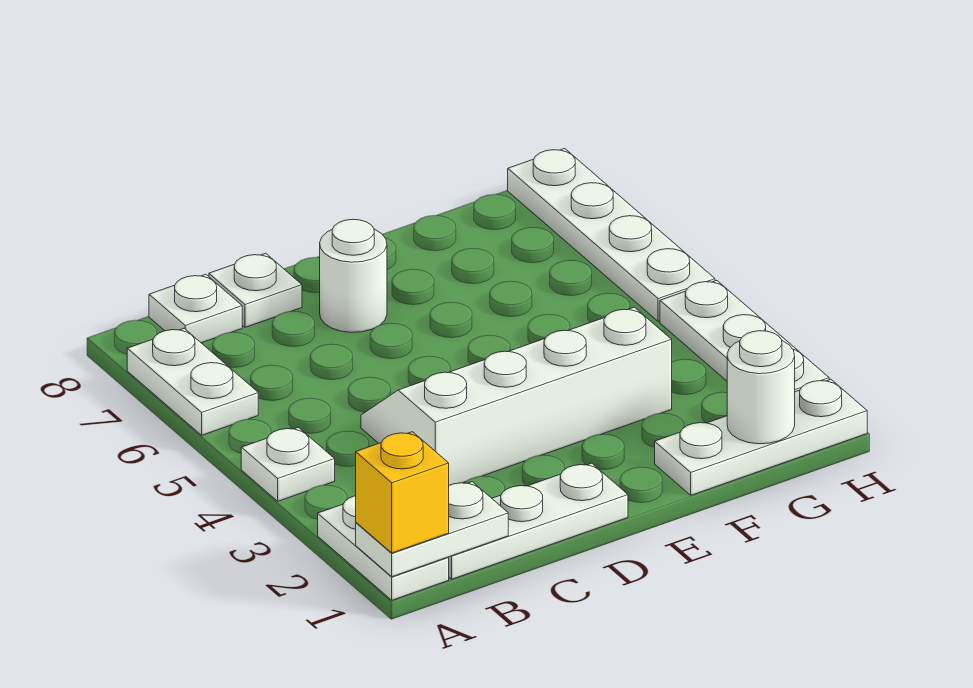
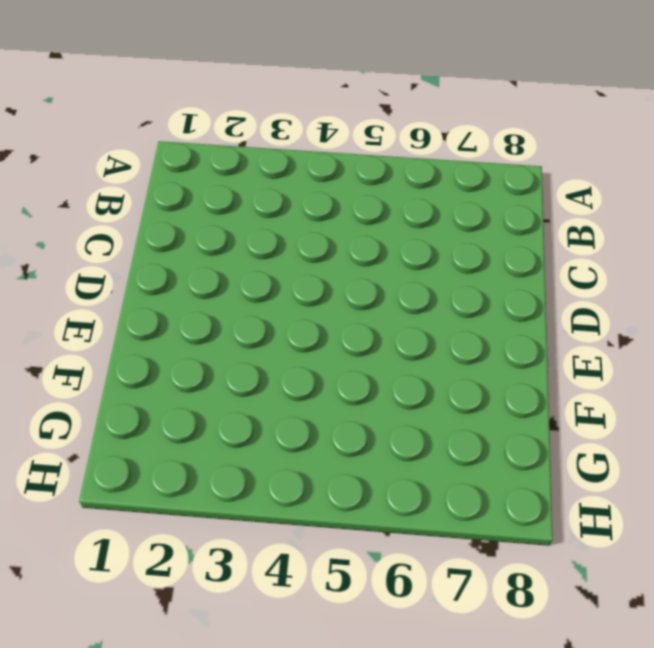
none -> white plate A1:A2 level 1
none -> white plate A4 level 1
none -> white plate A6:A7 level 1

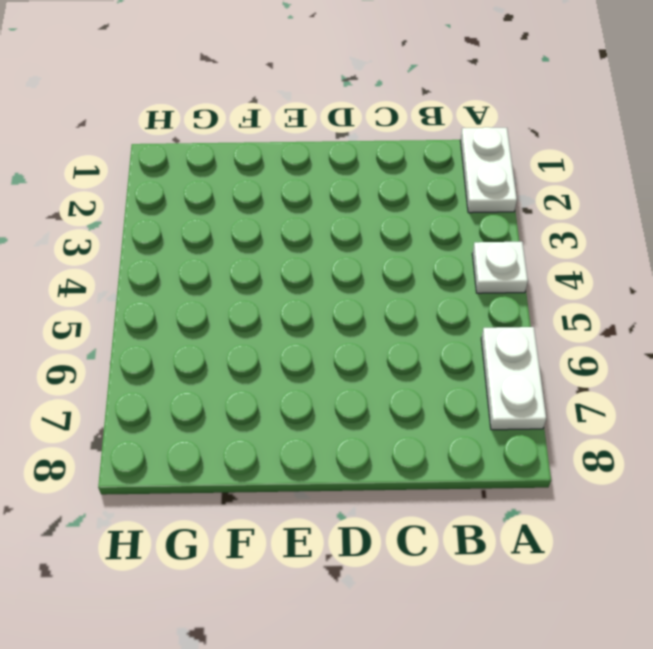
none -> white plate B1:D1 level 1
none -> white plate B8 level 1
none -> white slope C3:F4 level 1 top 3

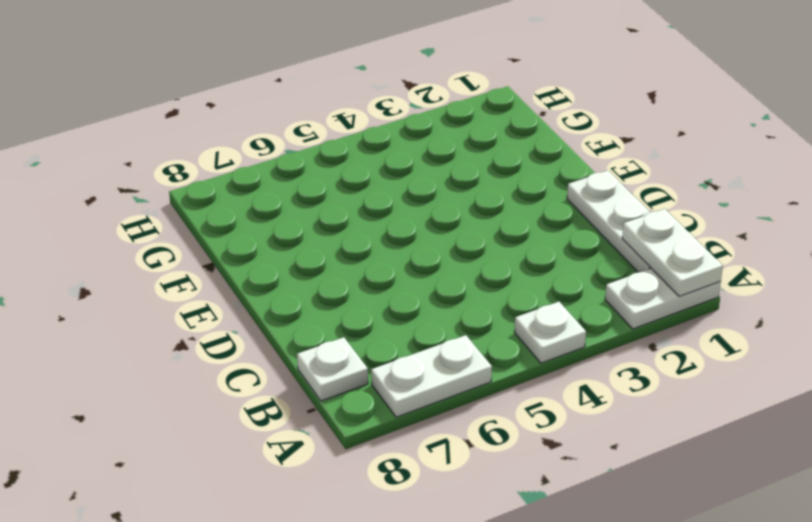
none -> white slope C3:F4 level 1 top 3
none -> white plate C8 level 1
none -> white round brick D7 level 1

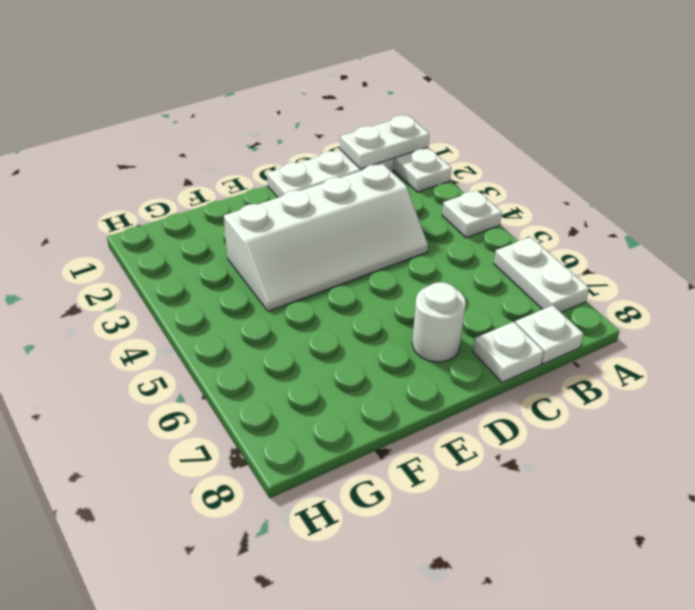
none -> white plate F1:H1 level 1
none -> white plate H2:H4 level 1
none -> white plate H5:H8 level 1

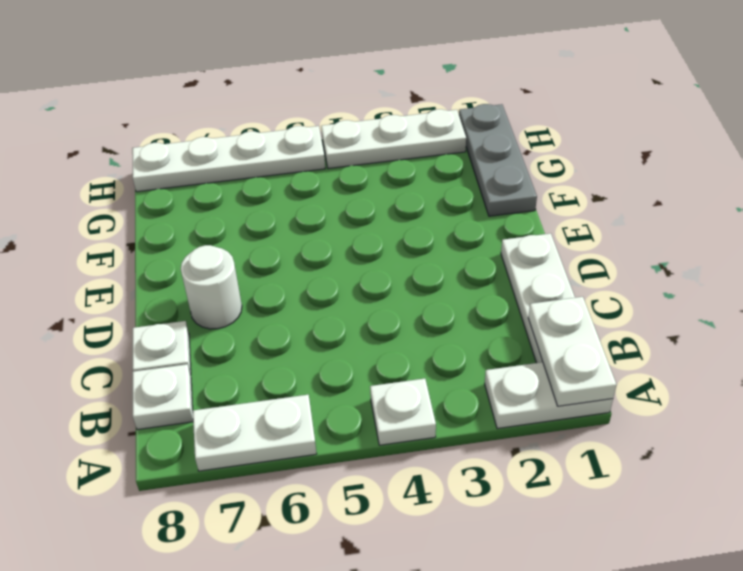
grey plate F1:H1 level 1 -> white plate F1:H1 level 1
none -> white slope C3:F4 level 1 top 3
none -> white round brick G1 level 2
none -> yellow brick A1 level 3

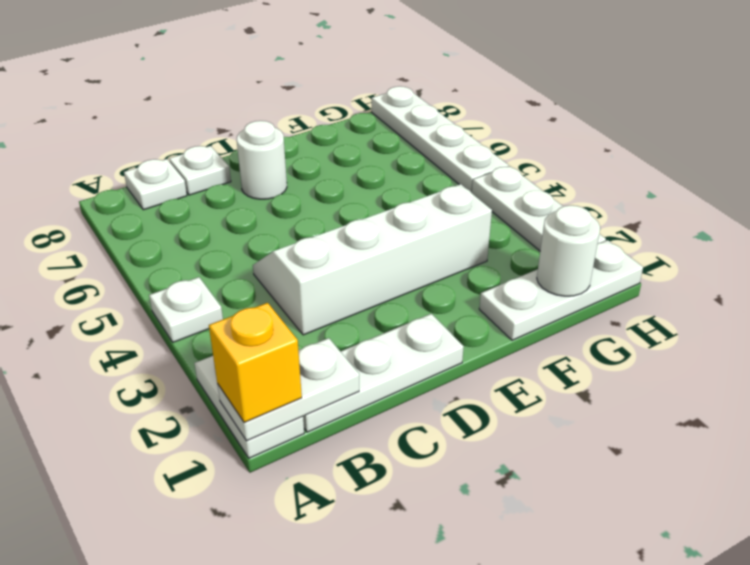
none -> white plate A6:A7 level 1

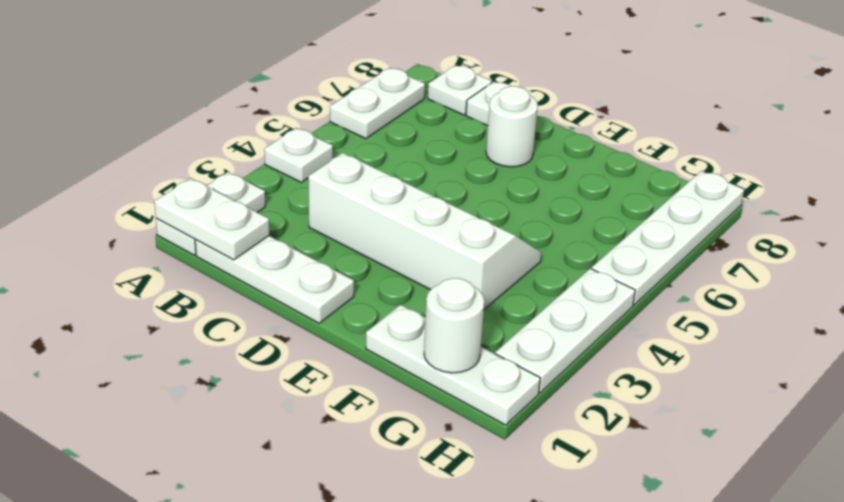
none -> yellow brick A1 level 3

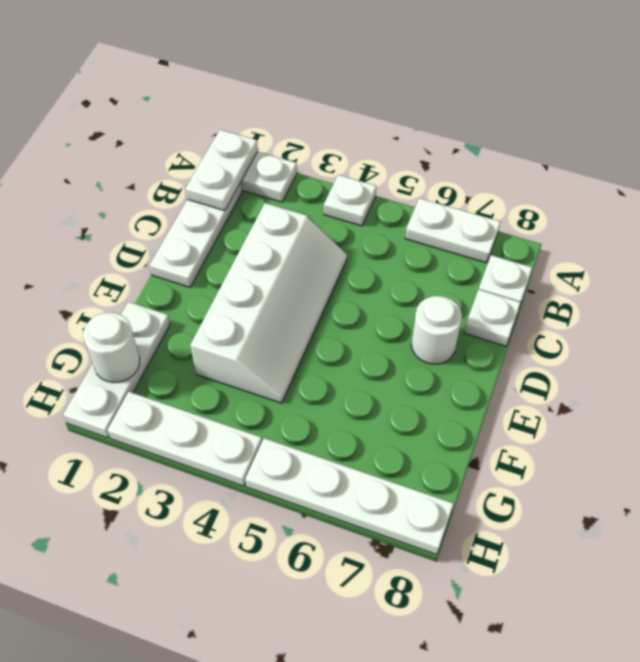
none -> yellow brick A1 level 3

